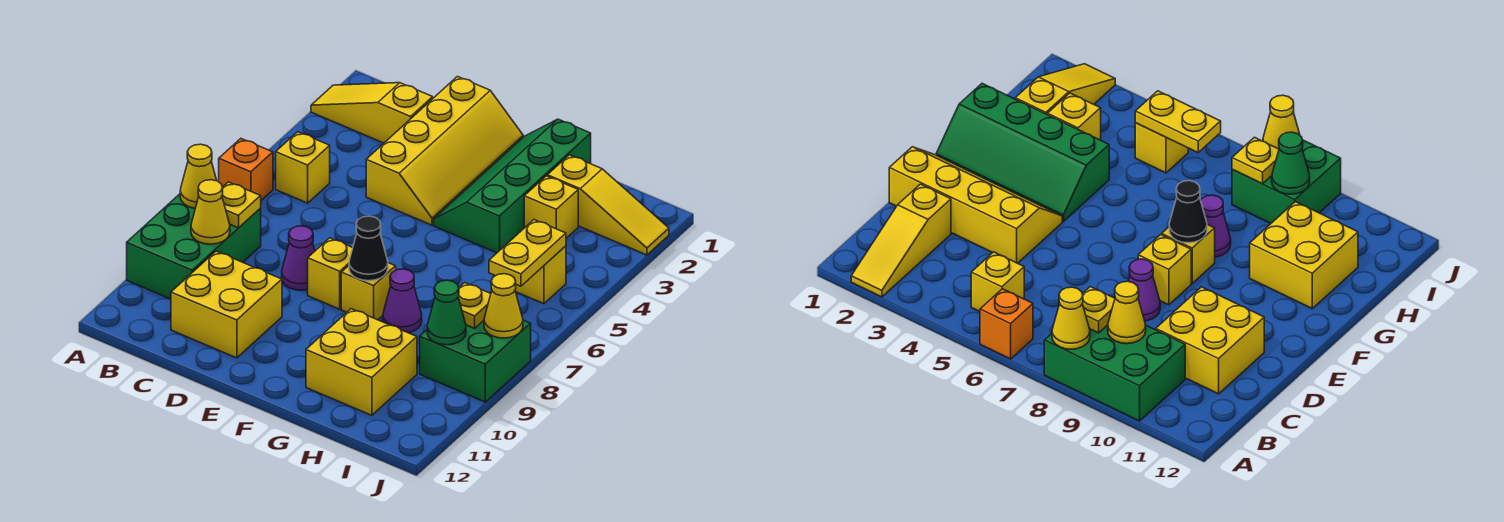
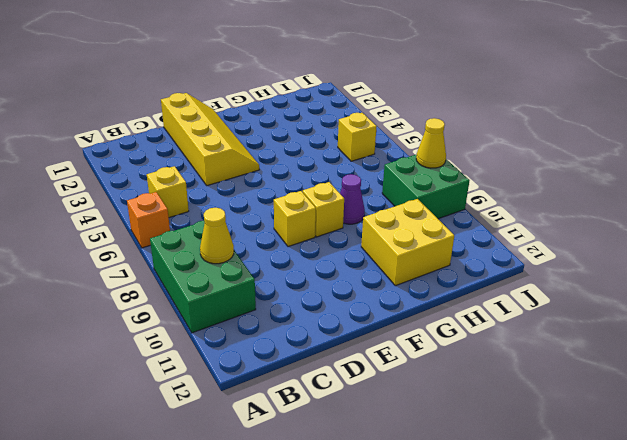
none -> yellow slope A2:C2 level 1 top C
none -> yellow brick C10:D11 level 1
none -> purple cone D8 level 1

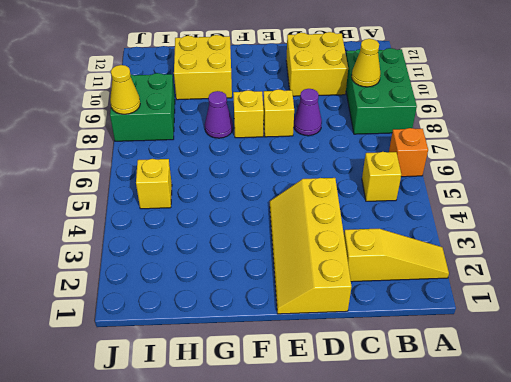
none -> green slope F1:G4 level 1 top G
none -> yellow slope H2:J2 level 1 top H
none -> yellow brick H3 level 1

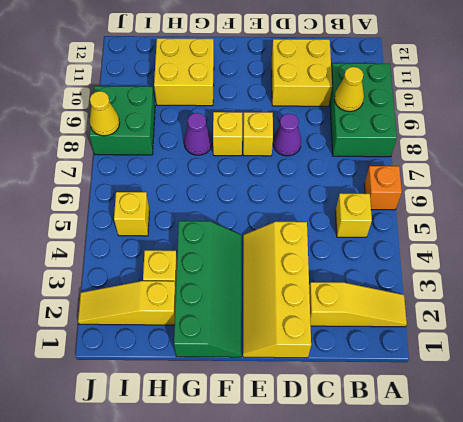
none -> yellow cone A8 level 2
none -> yellow plate B8 level 2
none -> black cone F8 level 2

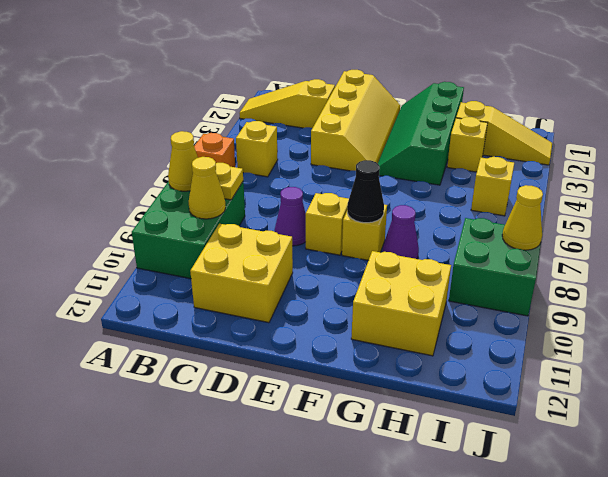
none -> yellow plate I5:I6 level 2
none -> yellow plate I8 level 2
none -> green cone I9 level 2

